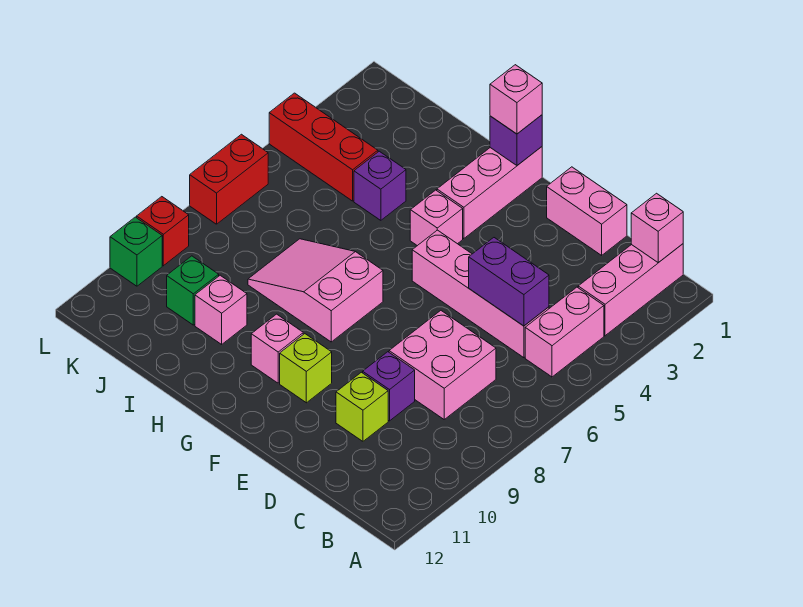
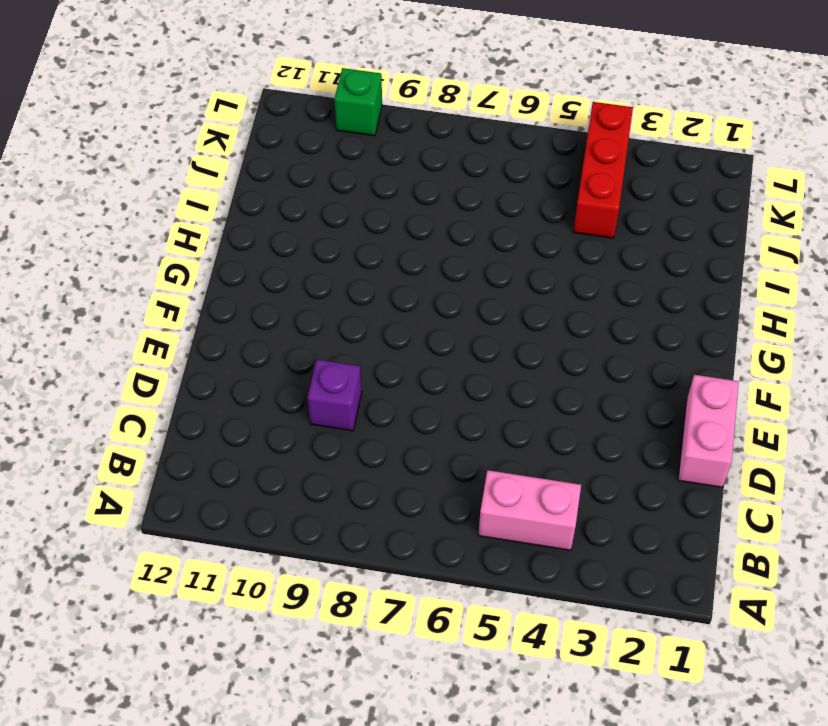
none -> pink brick B1:B3 level 1
none -> pink brick C5:F5 level 1
none -> pink brick C7:D8 level 1

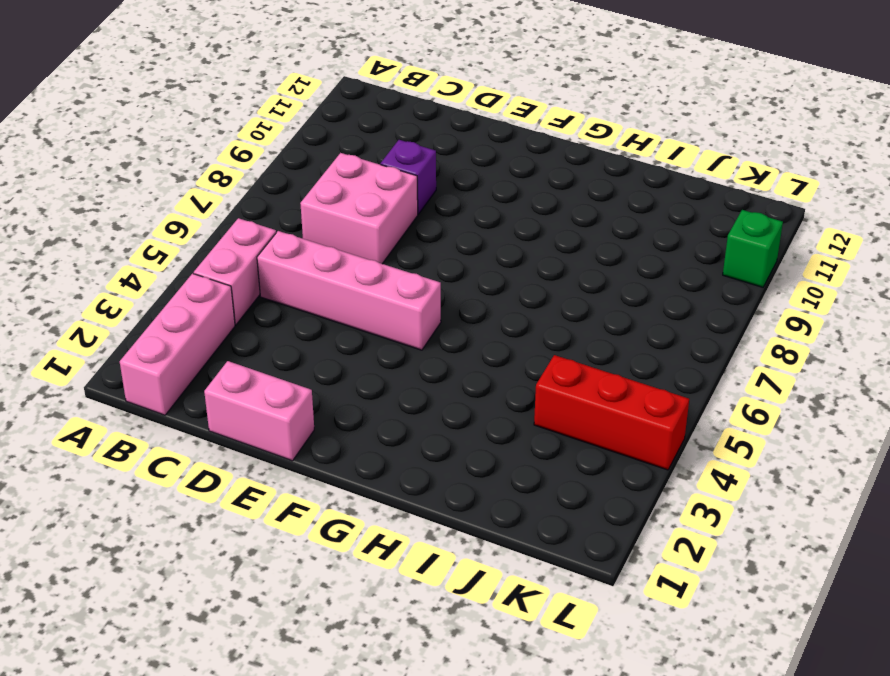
none -> lime brick D10 level 1
none -> lime brick F10 level 1
none -> pink brick G1:G3 level 1

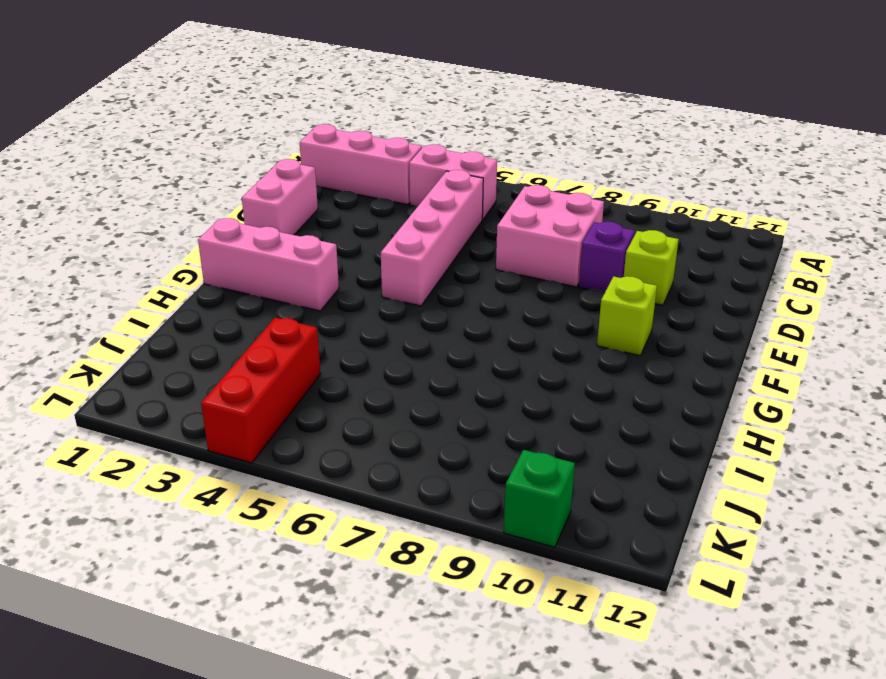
none -> pink brick G4 level 1
none -> pink slope G7:I8 level 1 top G
none -> pink brick G10 level 1

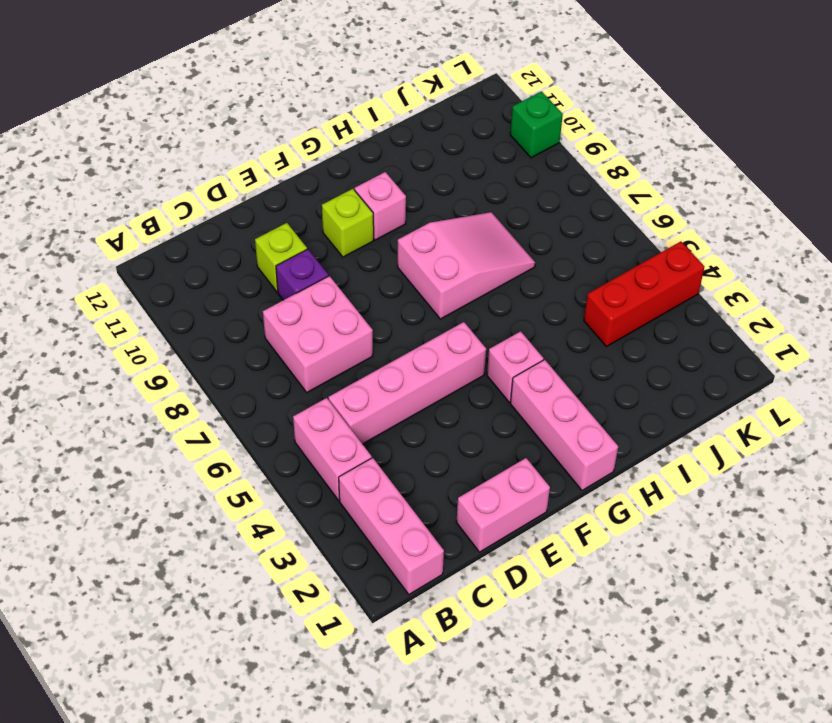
none -> purple brick I4 level 1
none -> pink brick I10 level 1
none -> green brick J10 level 1

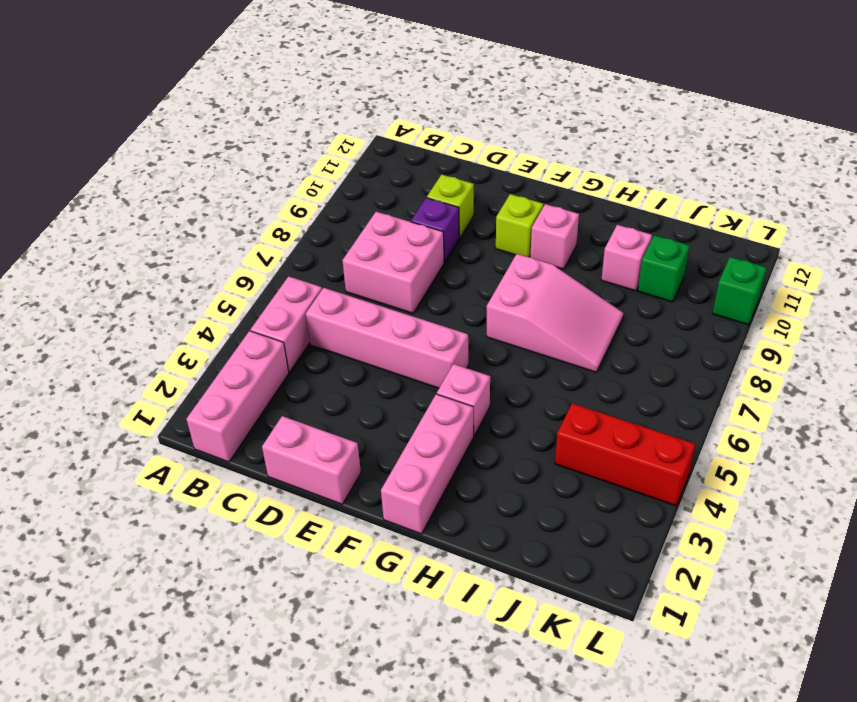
none -> purple brick I4 level 1
none -> red brick L6:L7 level 1
none -> red brick L9 level 1

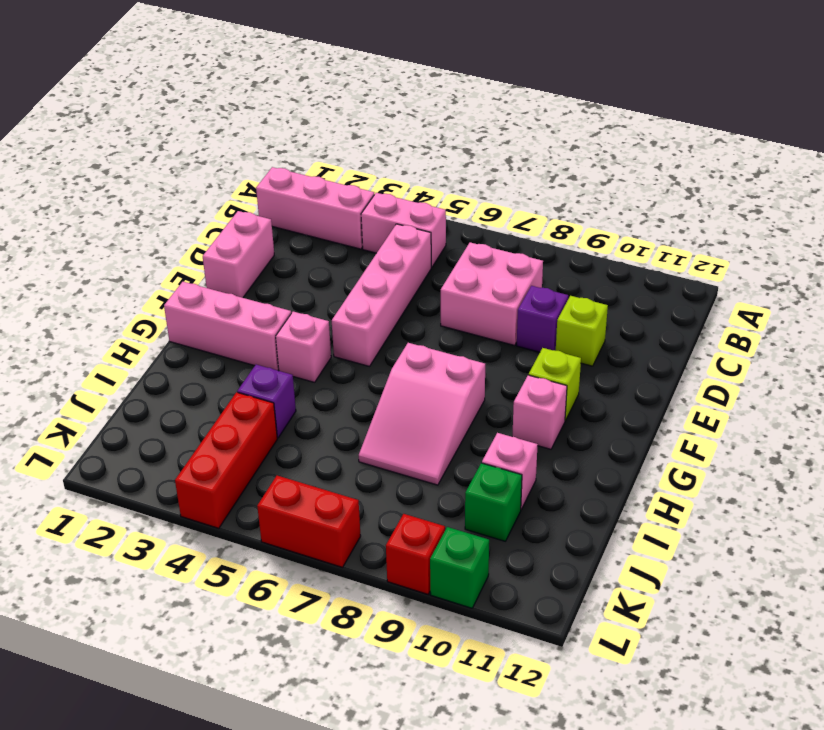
none -> pink brick B1 level 2
none -> purple brick C5:D5 level 2
none -> purple brick G1 level 2

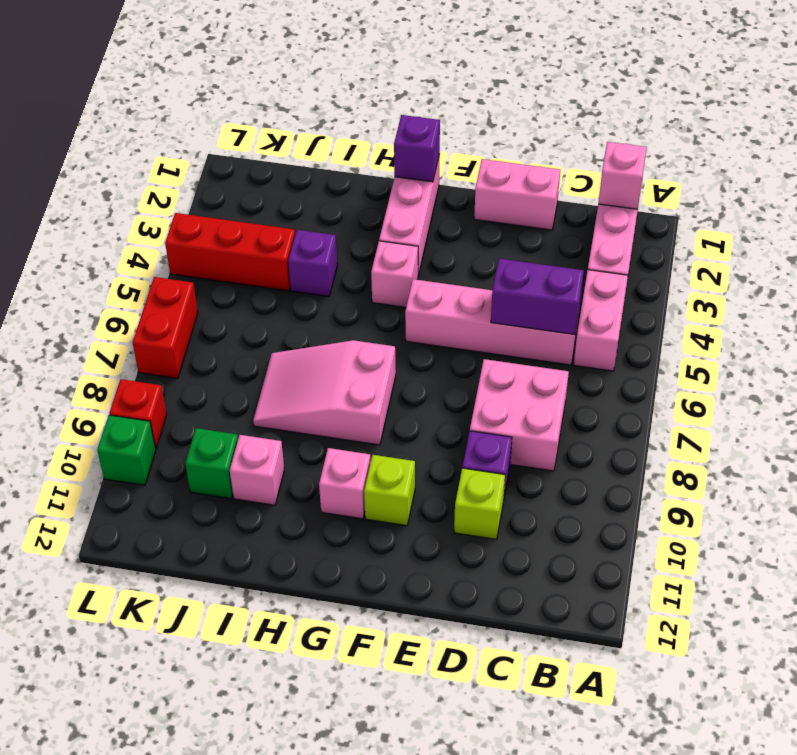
none -> pink brick G1 level 3

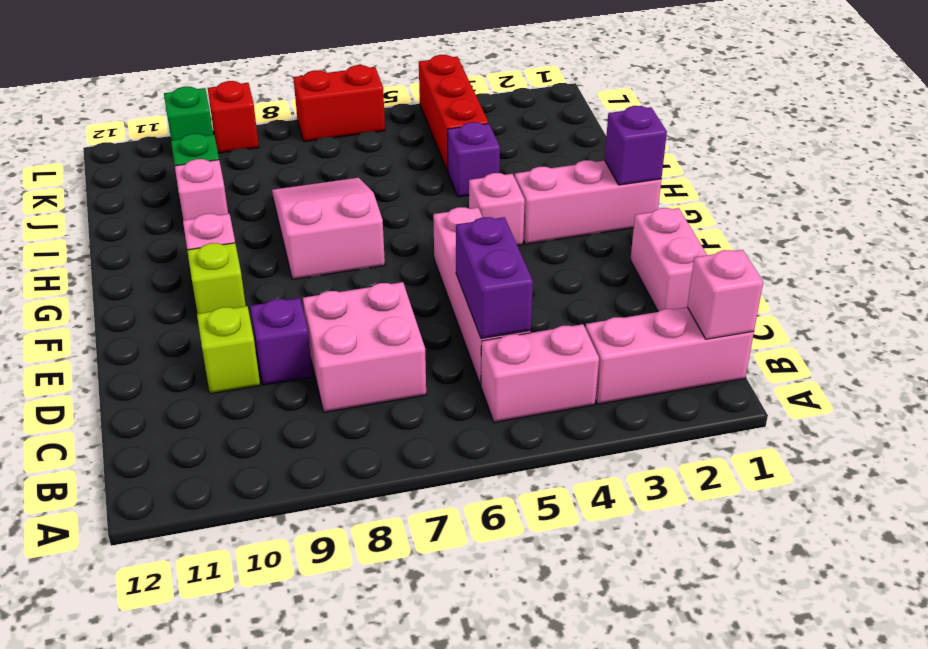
none -> pink brick G1 level 3

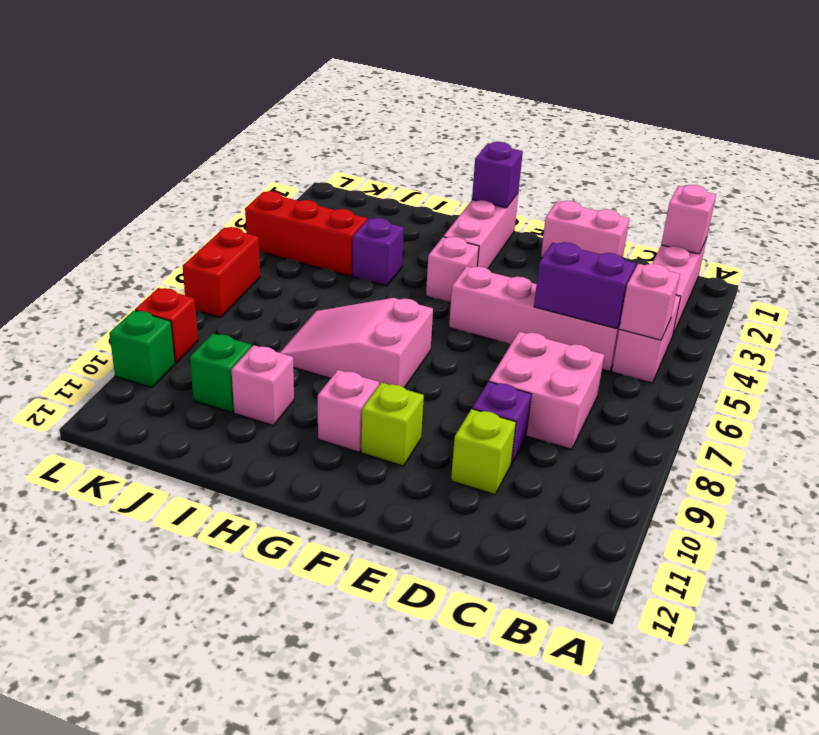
pink brick B5 level 2 -> pink brick G1 level 3

